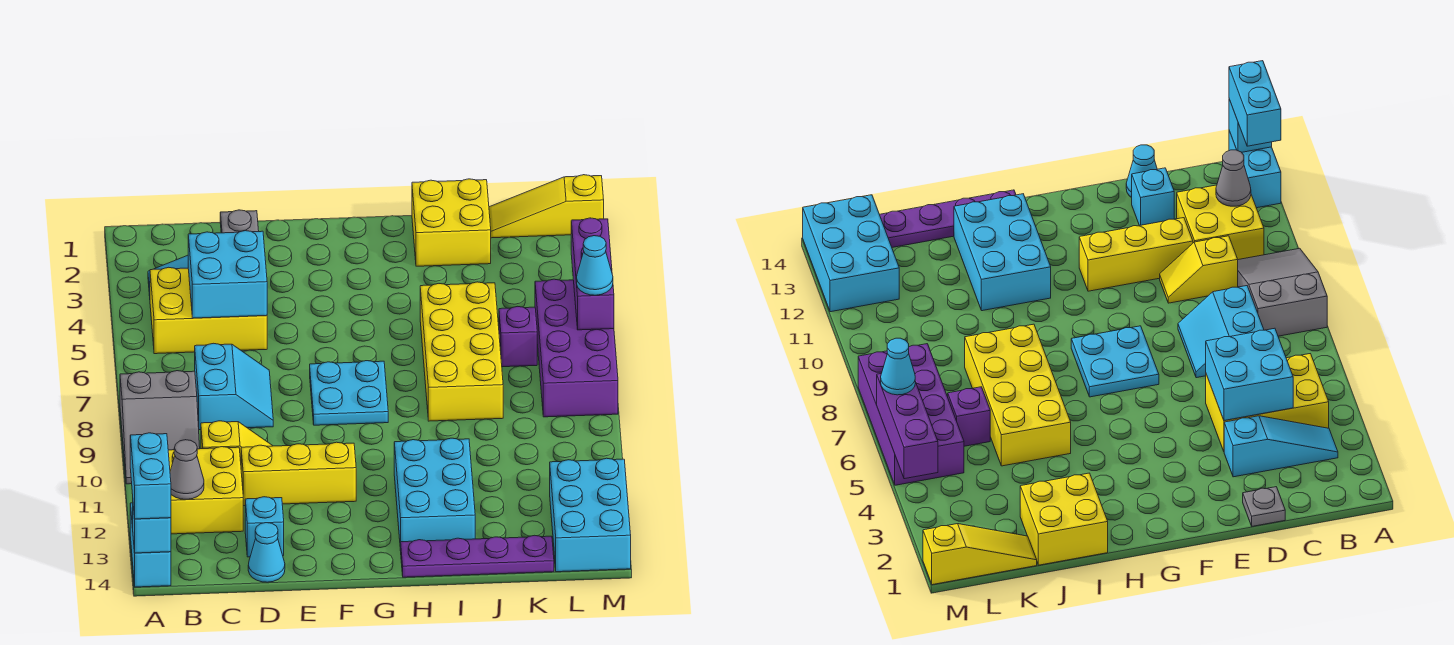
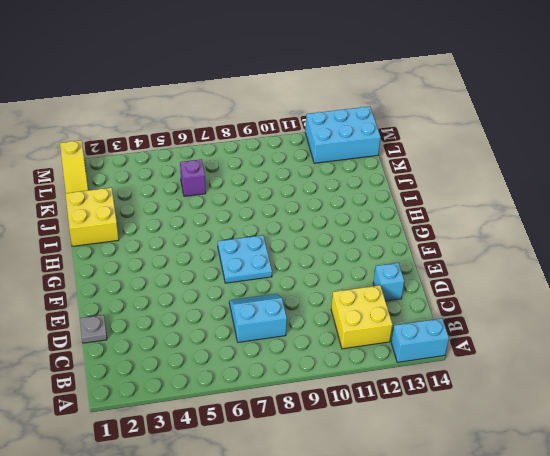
none -> grey slope A8:B10 level 1 top 8
none -> cyan slope B3:D3 level 1 top D
none -> yellow brick B4:D5 level 1

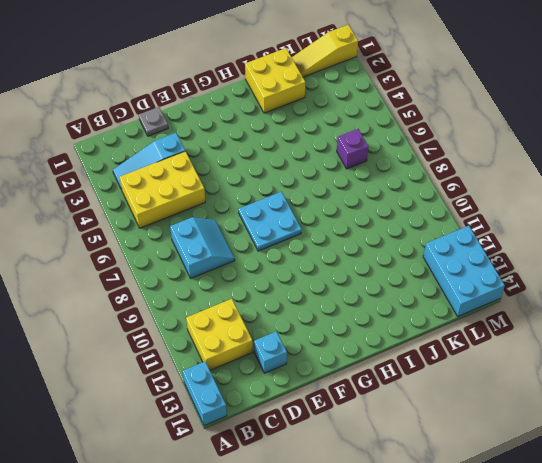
none -> grey slope A8:B10 level 1 top 8
none -> yellow slope C10:D10 level 1 top C
none -> yellow brick D11:F11 level 1

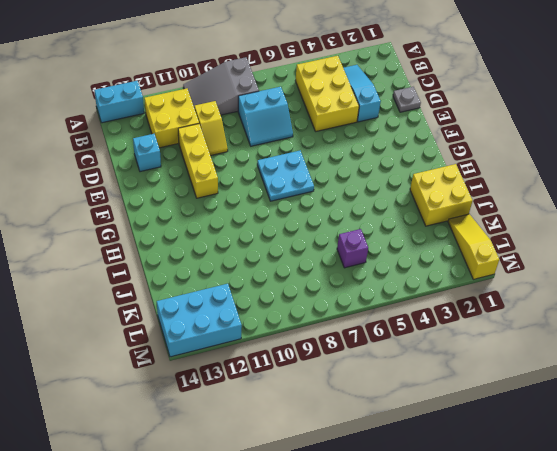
none -> cyan cone D14 level 1
none -> cyan brick H11:I13 level 1
none -> purple plate H14:K14 level 1

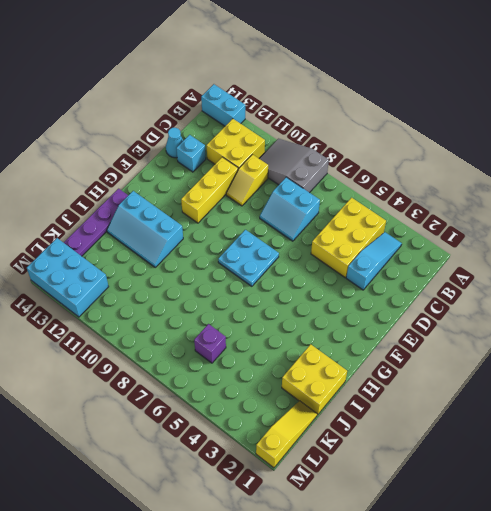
cyan slope H11:I13 level 1 top H -> cyan brick H11:I13 level 1
none -> grey plate D1 level 1
none -> yellow brick I5:J8 level 1
none -> purple brick L5:M8 level 1

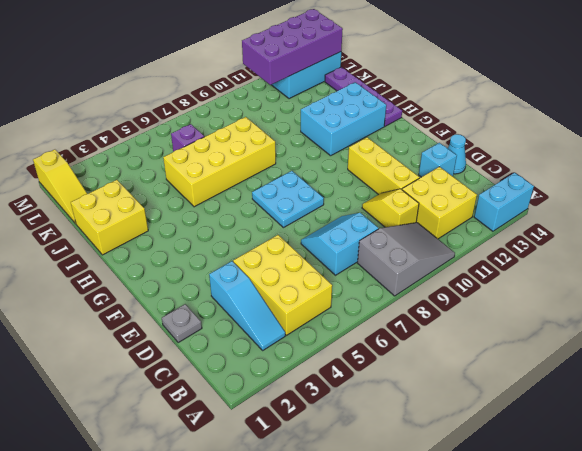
purple brick L11:M14 level 2 -> purple brick L5:M8 level 1
none -> cyan brick A14 level 2
none -> grey cone B12 level 2
none -> cyan brick C4:D5 level 2

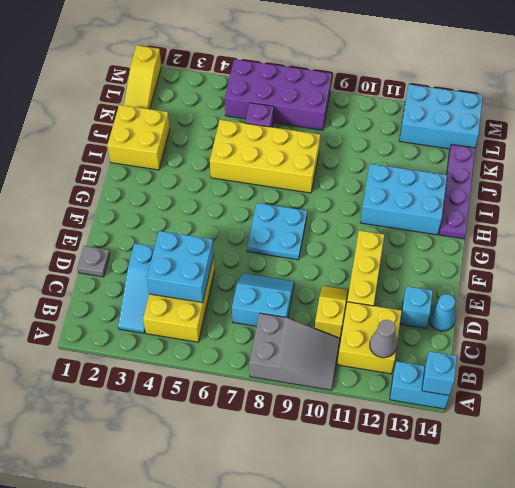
none -> purple brick M4:M6 level 2
none -> cyan brick A13:A14 level 3
none -> cyan cone M6 level 3

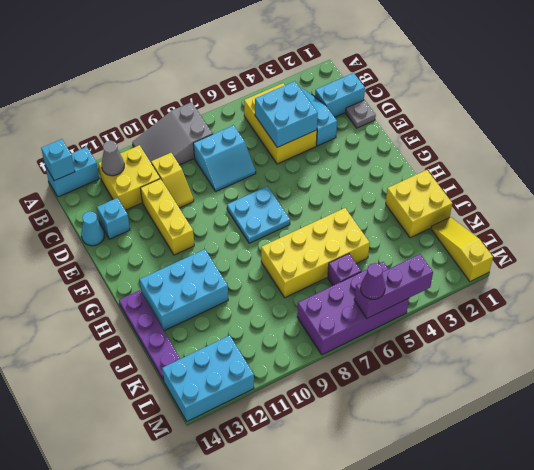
cyan brick C1:C2 level 1 -> cyan brick A13:A14 level 3
purple cone M6 level 3 -> cyan cone M6 level 3

